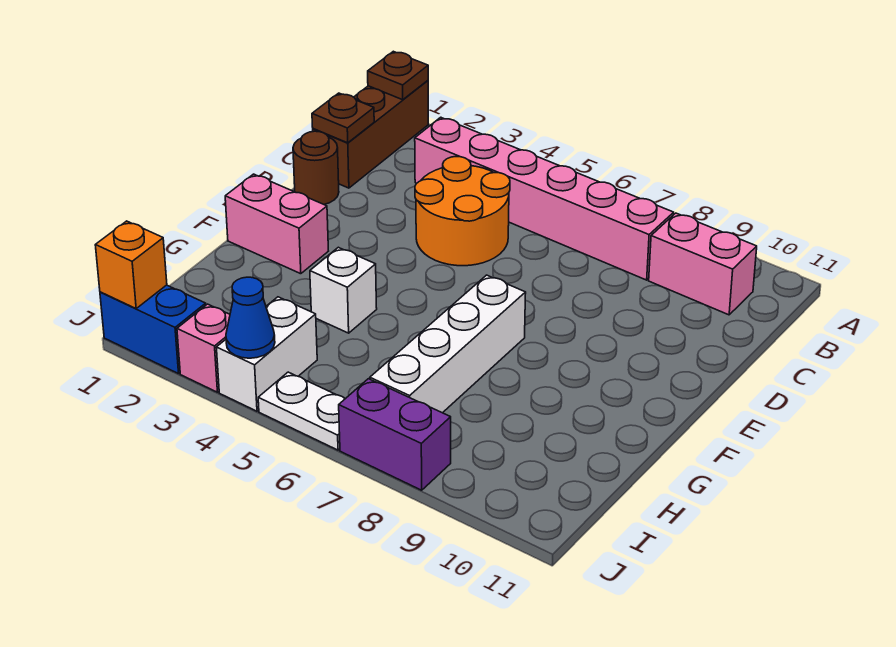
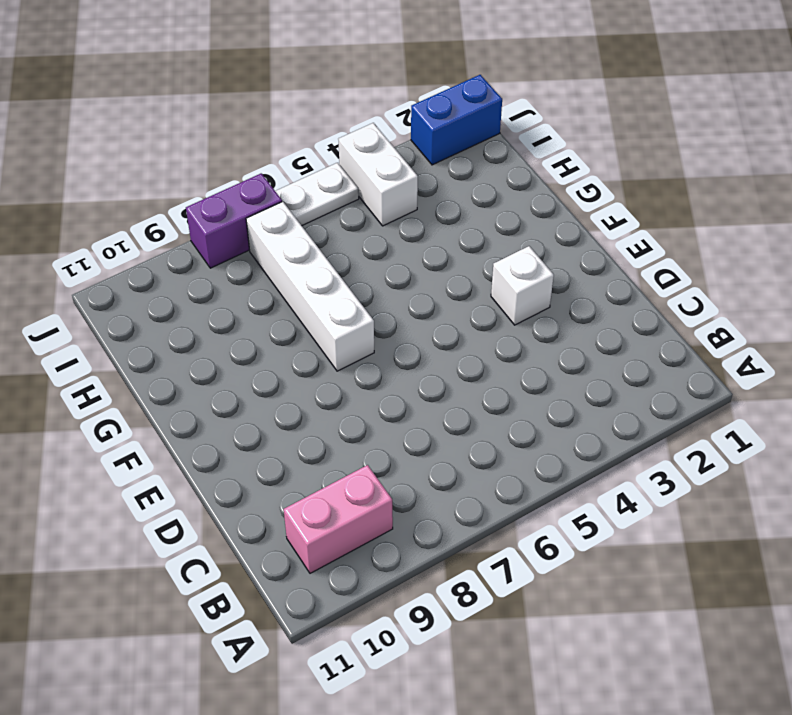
white brick E3 level 1 -> white brick G4 level 1
none -> brown brick A1:C1 level 1
none -> pink brick B3:B8 level 1
none -> orange round brick C4:D5 level 1

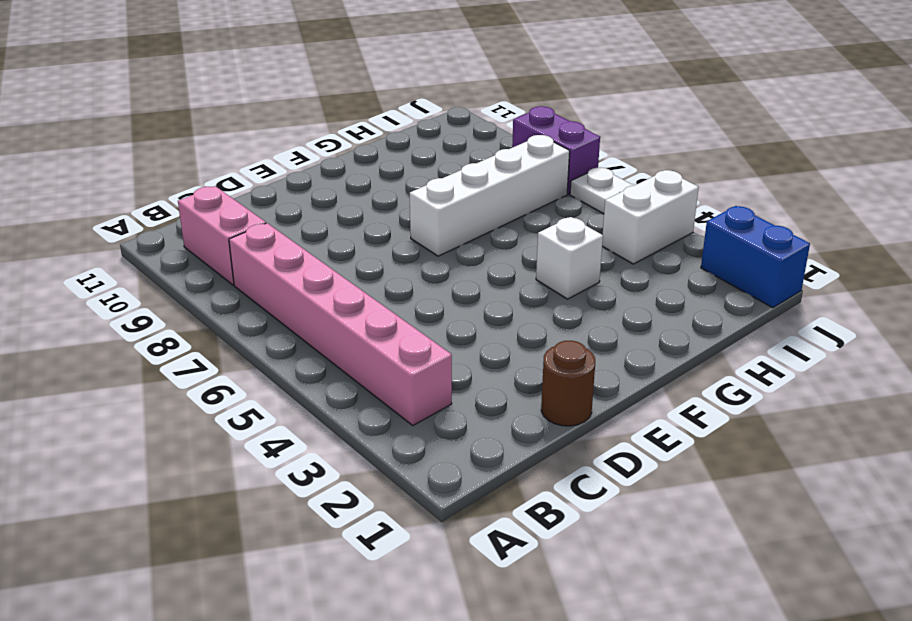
none -> brown brick A1:C1 level 1
none -> orange round brick C4:D5 level 1
none -> pink brick F1:F2 level 1

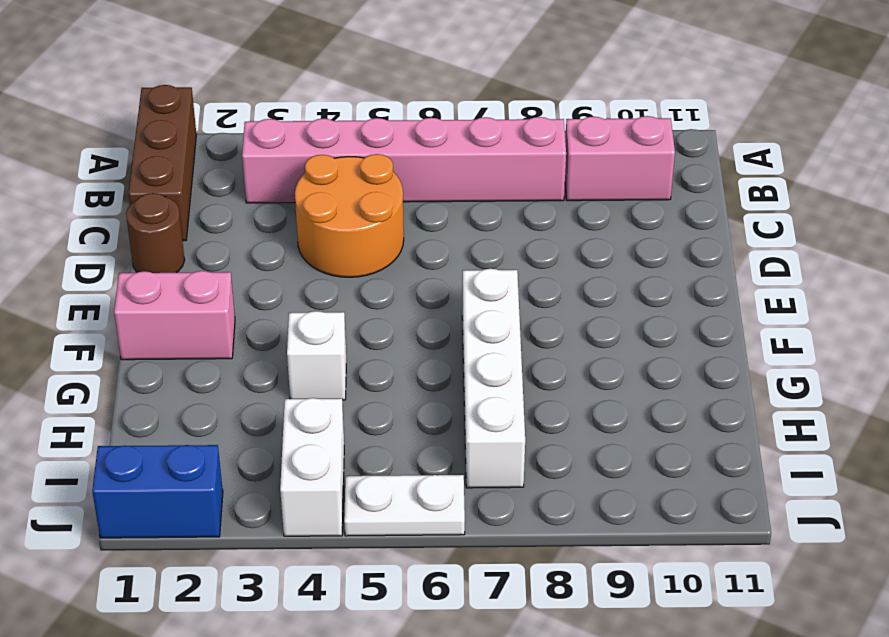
none -> pink brick J3 level 1
none -> purple brick J7:J8 level 1
none -> brown plate A1 level 2

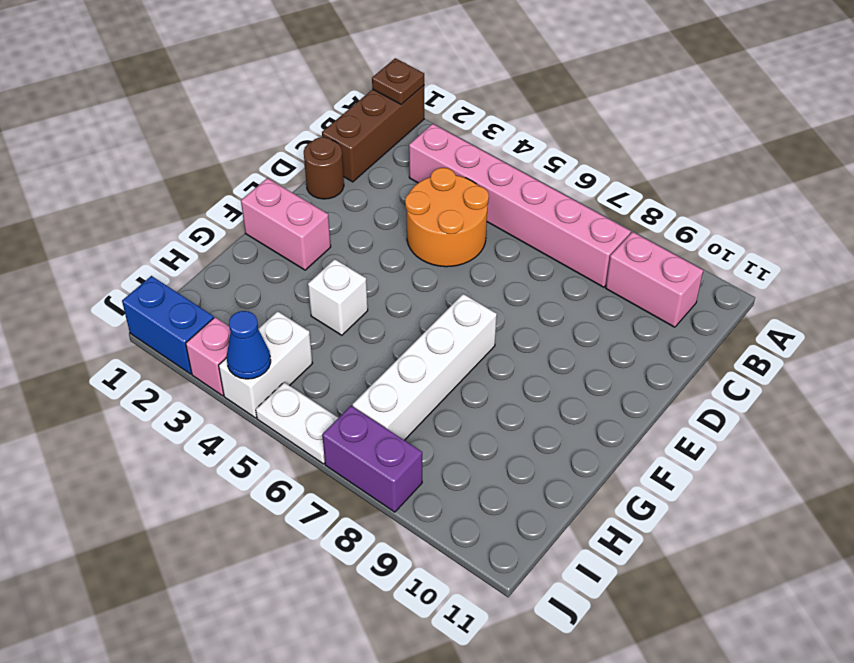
none -> brown plate C1 level 2
none -> orange brick J1 level 2

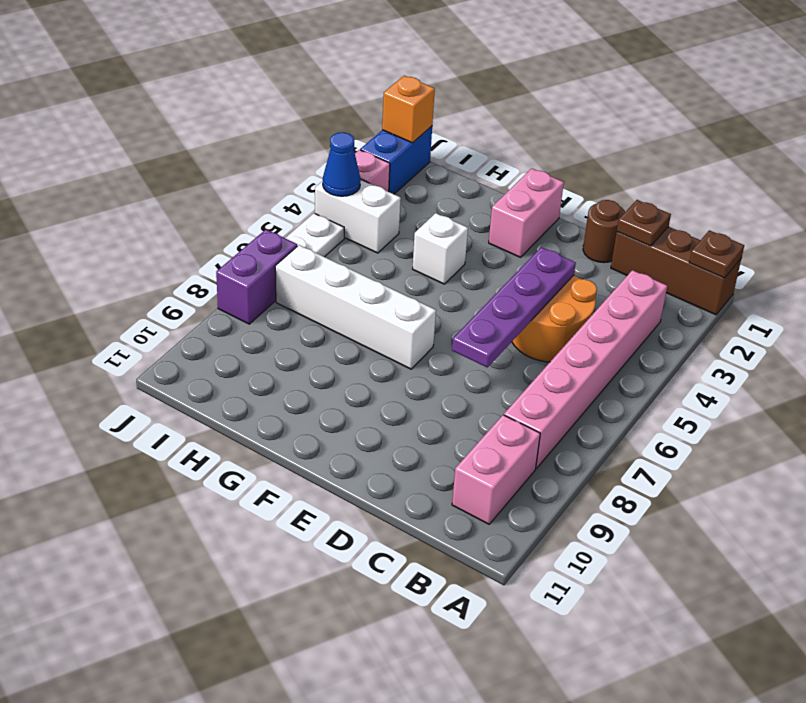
purple plate D4:D7 level 2 -> none

